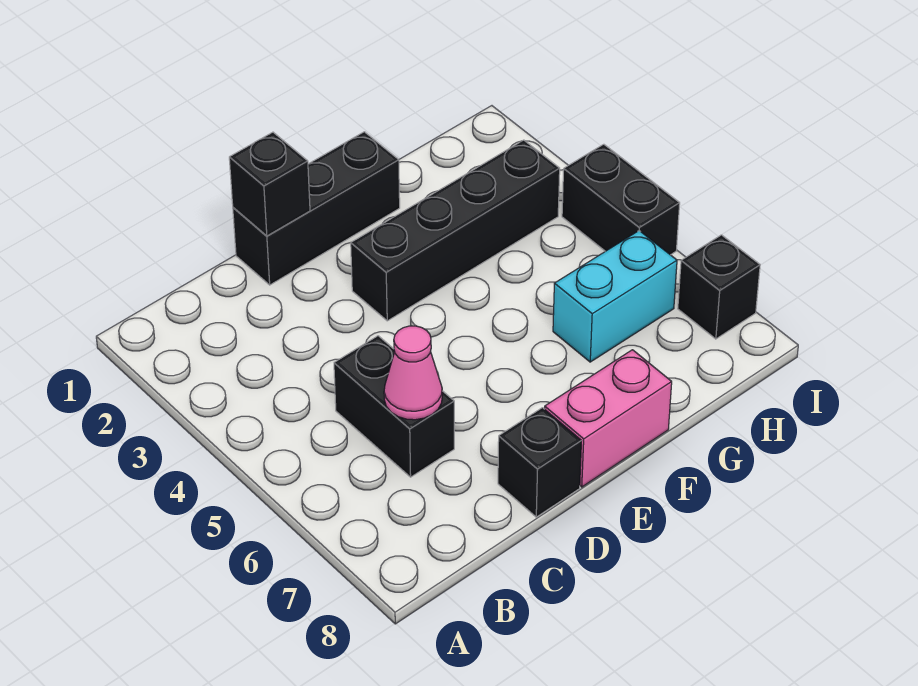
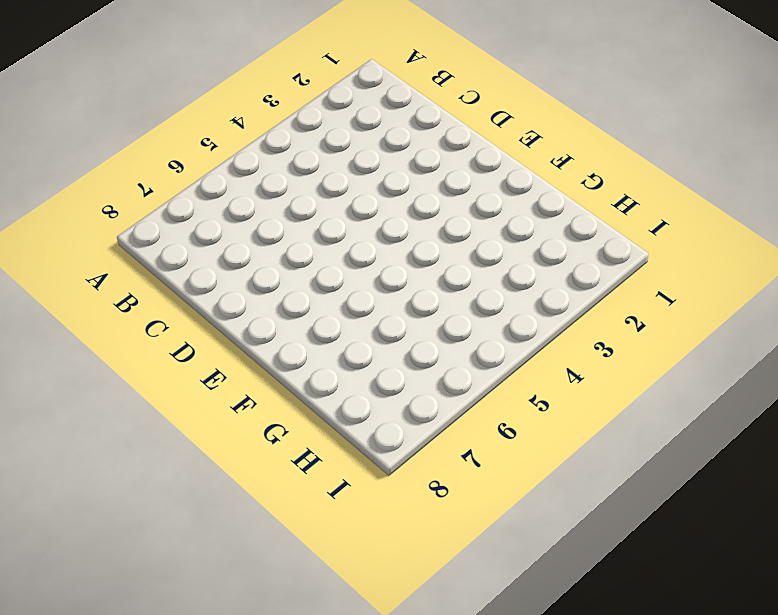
none -> black brick C5:C6 level 1
none -> black brick D1:F1 level 1

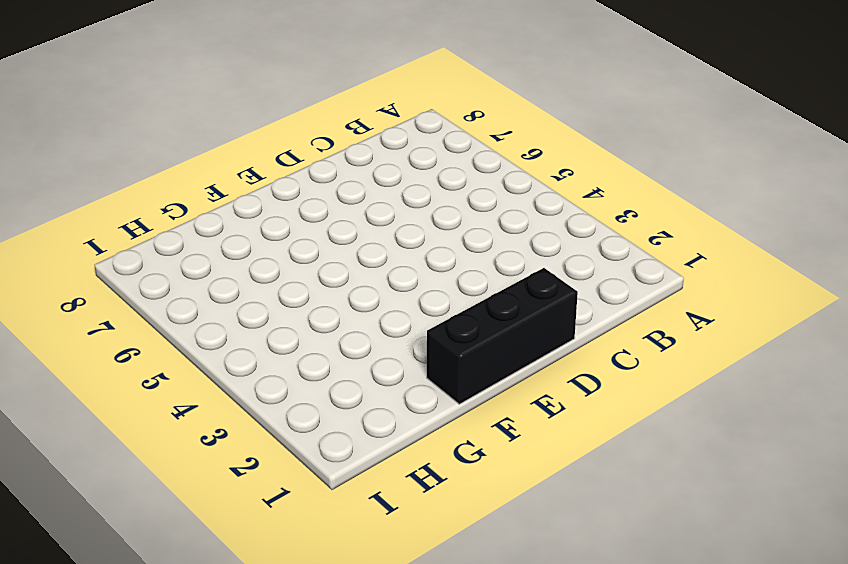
none -> black brick C5:C6 level 1
none -> black brick D8 level 1

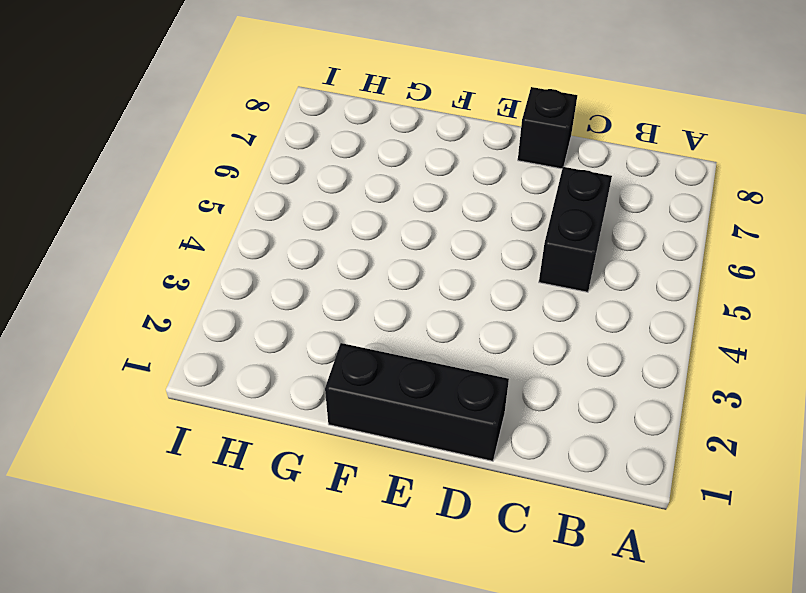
none -> black brick E3:H3 level 1
none -> pink brick E8:F8 level 1

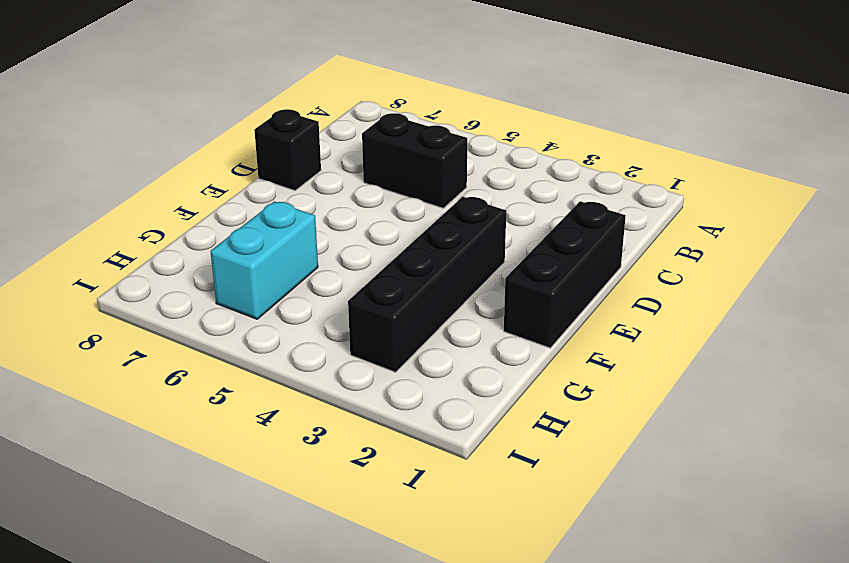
none -> pink brick E8:F8 level 1
none -> black brick I4:I5 level 1

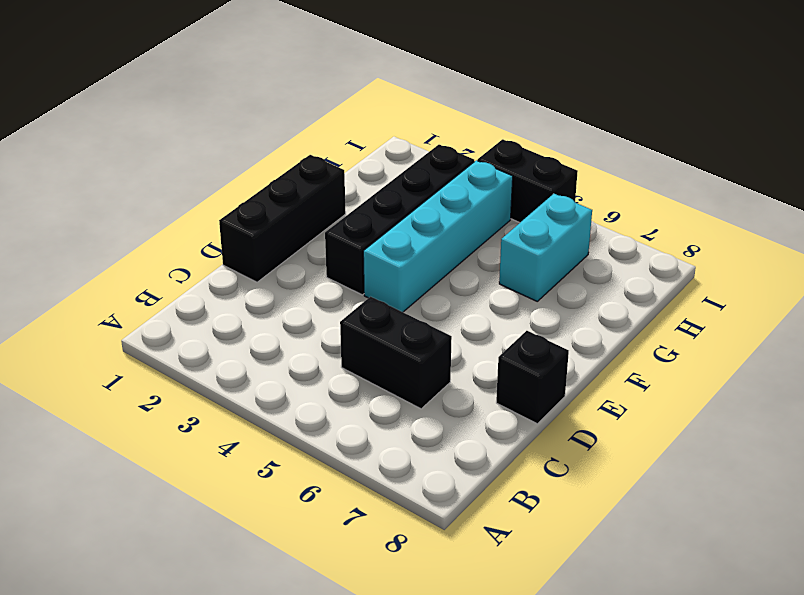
cyan brick E4:H4 level 1 -> none
none -> pink brick E8:F8 level 1
none -> black brick I7 level 1

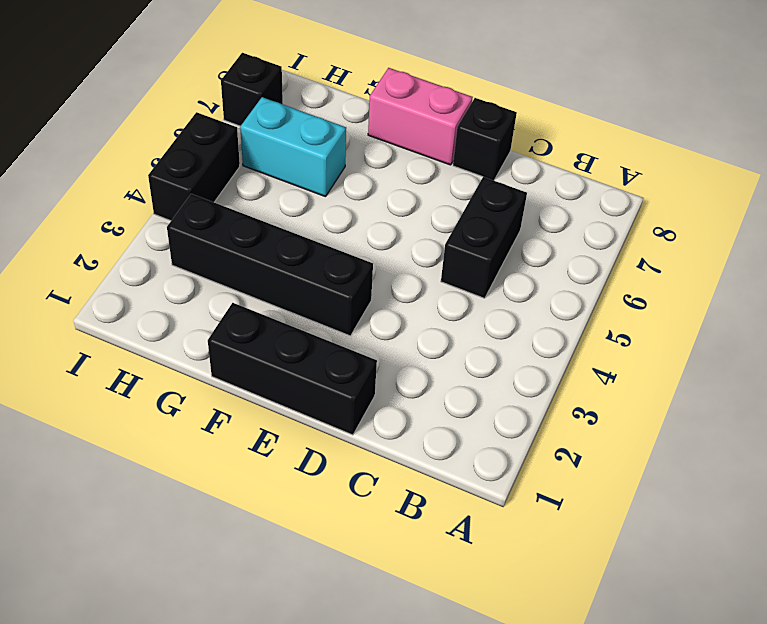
none -> pink cone C6 level 2
none -> black brick D1 level 2

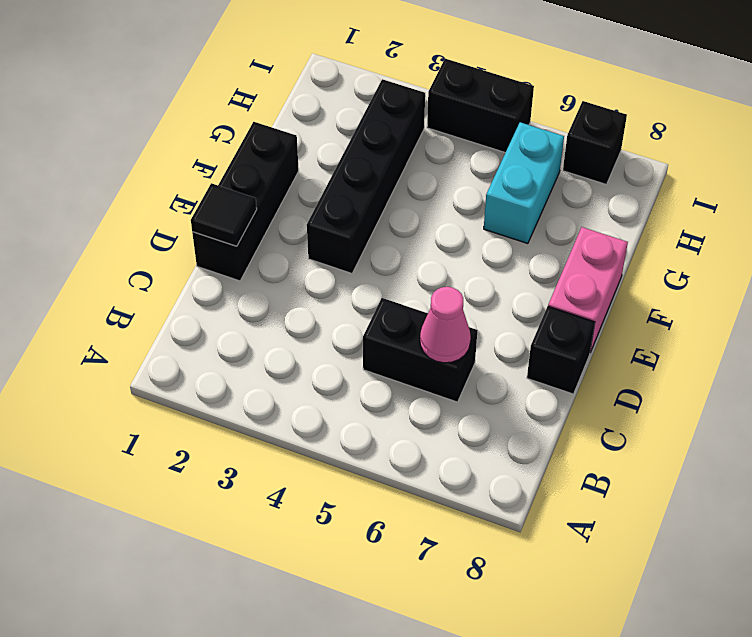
black tile D1 level 2 -> black brick D1 level 2

